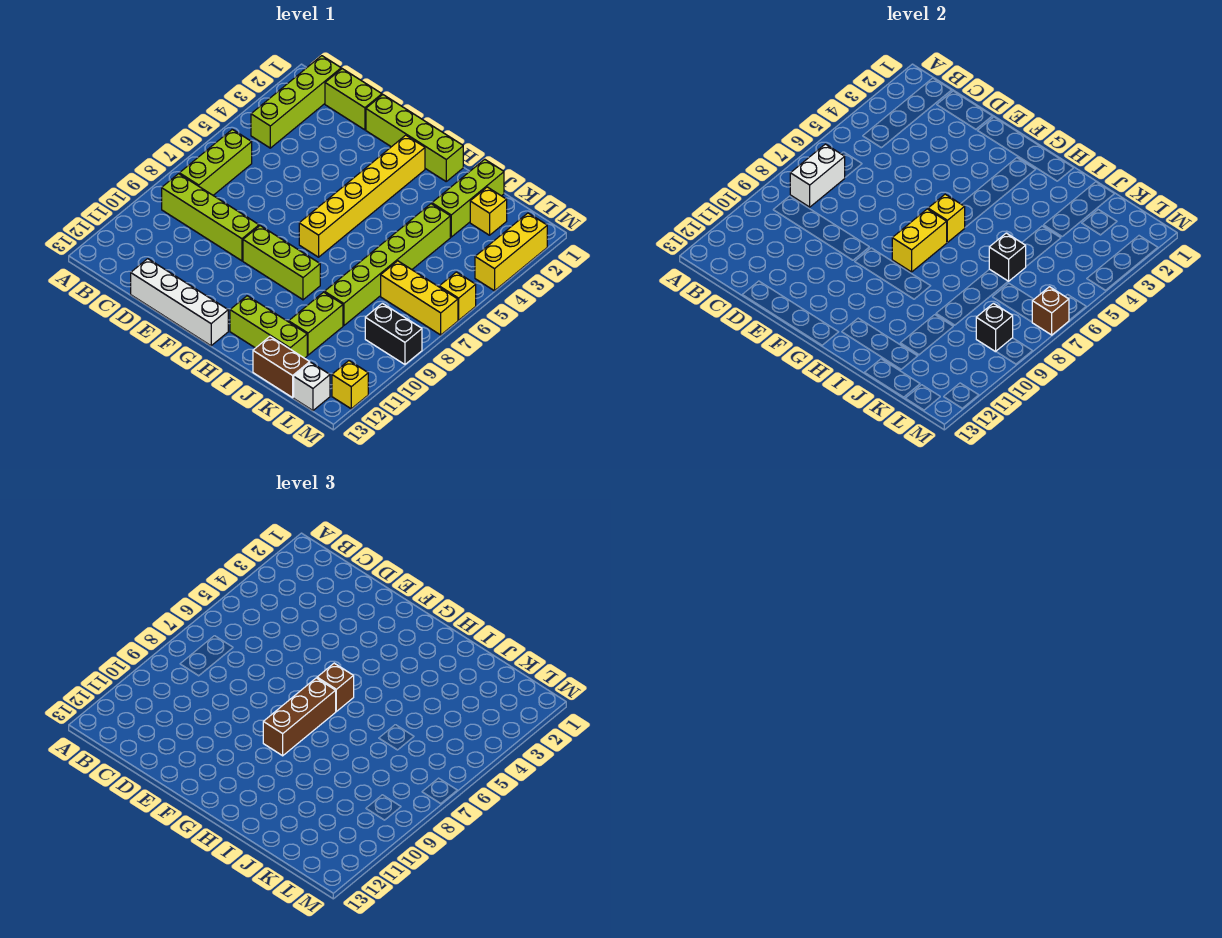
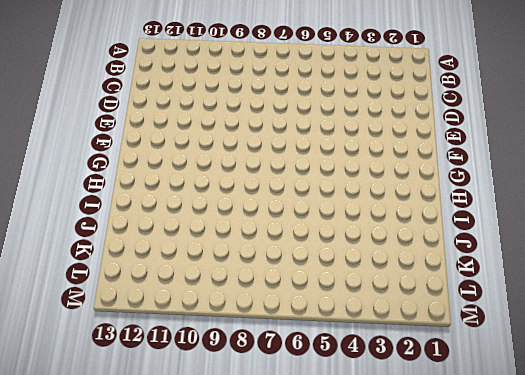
none -> lime brick B1:B4 level 1
none -> lime brick B6:B8 level 1
none -> lime brick B9:E9 level 1

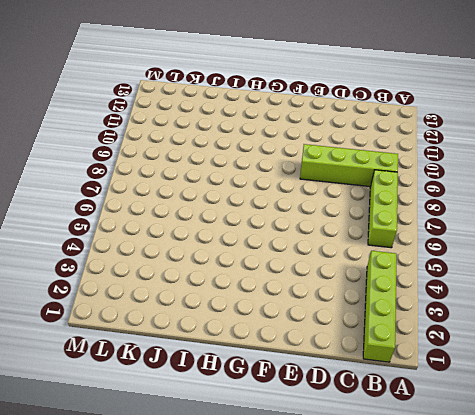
none -> lime brick C1:D1 level 1
none -> white brick D13:G13 level 1
none -> lime brick E1:H1 level 1

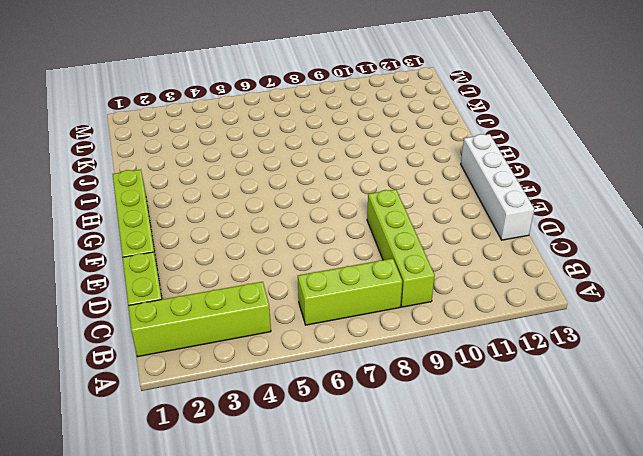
none -> lime brick F9:H9 level 1
none -> yellow brick G2:G7 level 1
none -> lime brick H12:J12 level 1

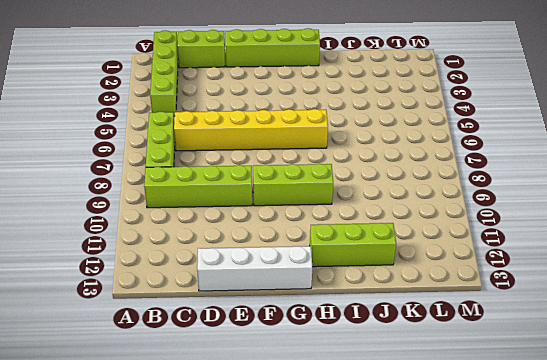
yellow brick C6:H6 level 1 -> yellow brick G2:G7 level 1
none -> lime brick J1:J3 level 1
none -> lime brick J4:J9 level 1
none -> lime brick J10:J11 level 1

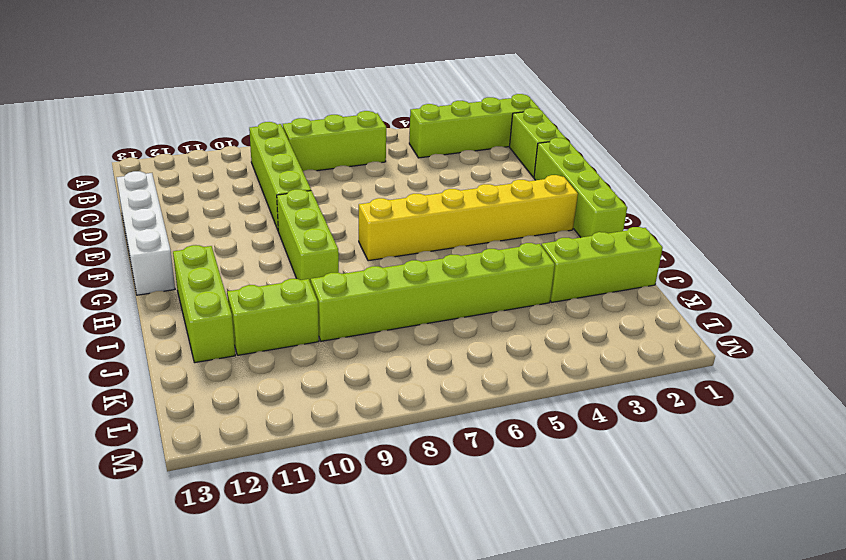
none -> brown brick J13:K13 level 1
none -> yellow brick K2 level 1
none -> yellow brick K7:M7 level 1

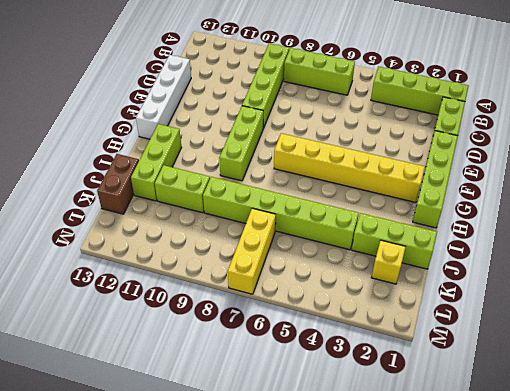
none -> black brick L9:M9 level 1
none -> white brick L13 level 1
none -> yellow brick M2:M4 level 1

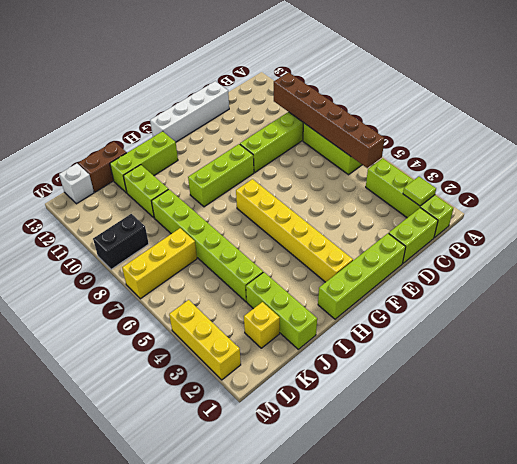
lime tile B2 level 2 -> none
brown brick B5:B10 level 2 -> white brick B7:B8 level 2
none -> yellow brick M6 level 1
none -> yellow brick M12 level 1
none -> yellow brick G6 level 2

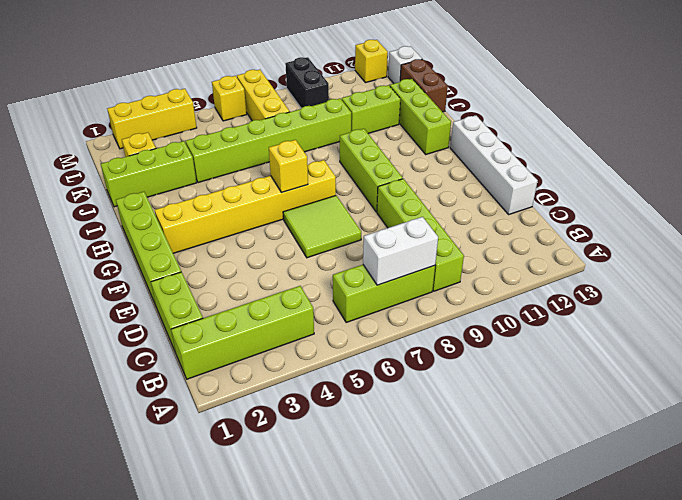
lime tile E6:F7 level 1 -> none
none -> yellow brick G7:G8 level 2
none -> black brick J6 level 2
none -> black brick L9 level 2

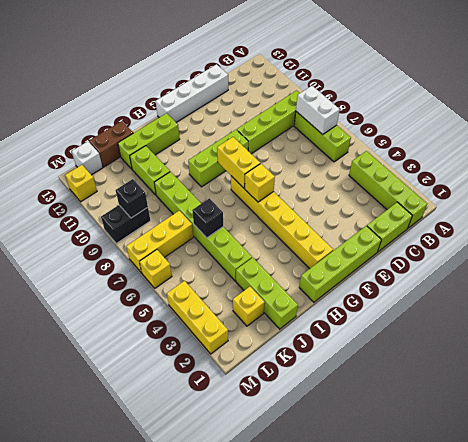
none -> brown brick M7 level 2
none -> brown brick G6 level 3
none -> brown brick G7:G9 level 3

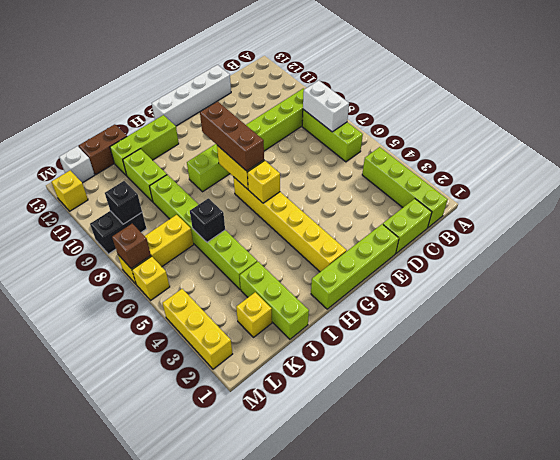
none -> brown brick G6 level 3

